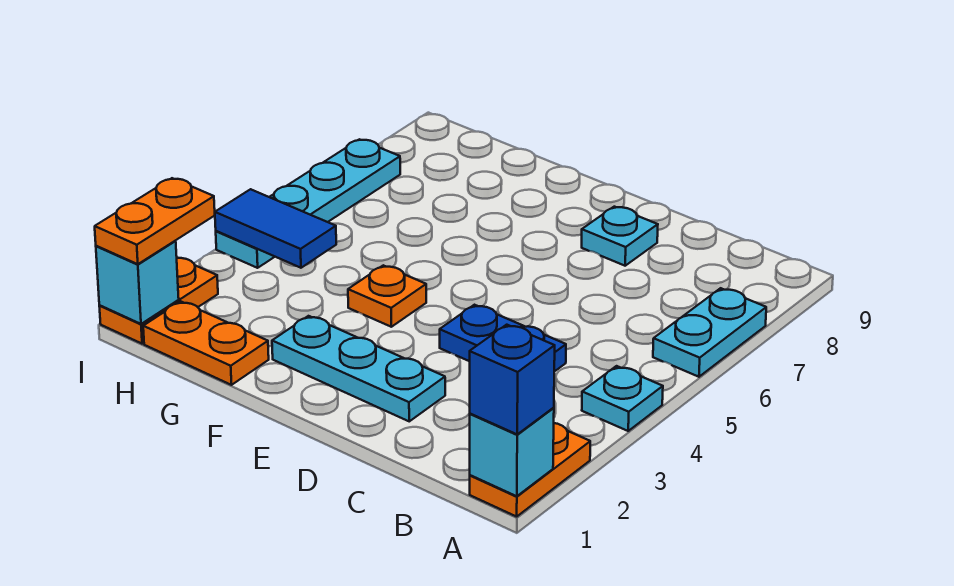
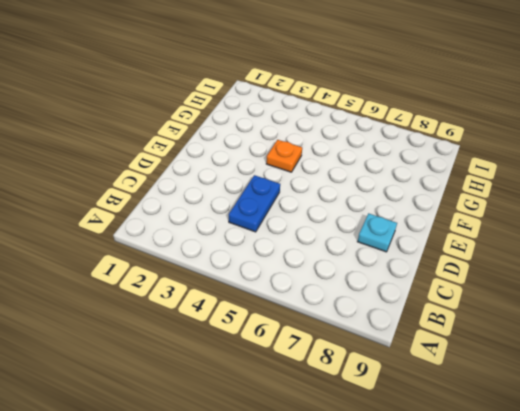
none -> orange plate A1:A2 level 1
none -> cyan plate A4 level 1
none -> cyan plate A6:A7 level 1

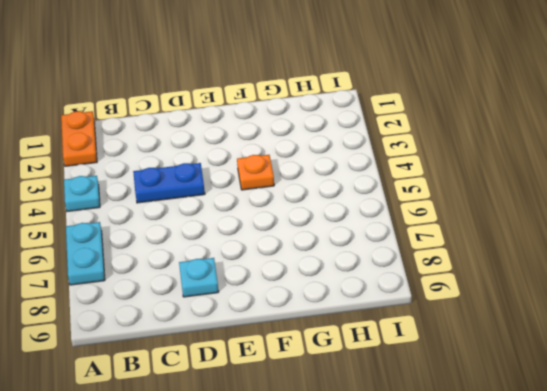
none -> cyan plate D2:F2 level 1
none -> orange plate G1:H1 level 1
none -> orange plate I1:I2 level 1

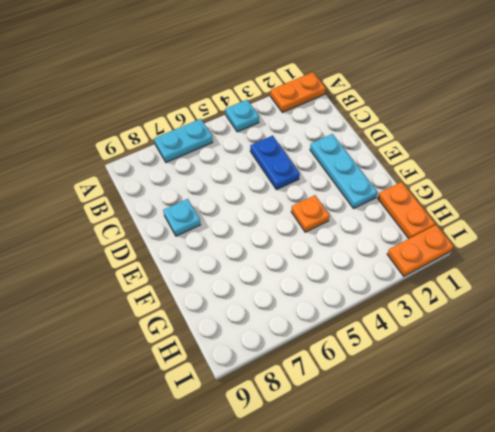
none -> cyan plate I4:I7 level 1
none -> cyan brick A1 level 2
none -> blue tile H4:I4 level 2

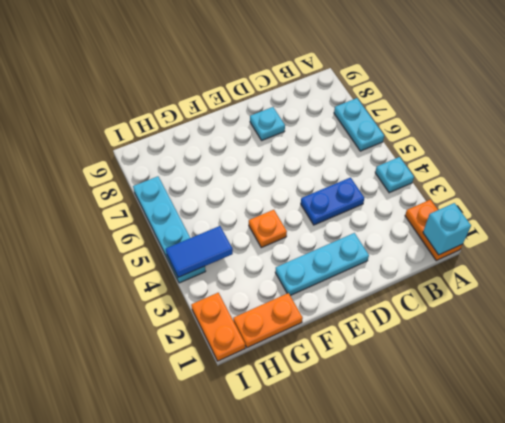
none -> cyan brick I1 level 2
none -> blue brick A1 level 3
none -> orange plate I1:I2 level 3

